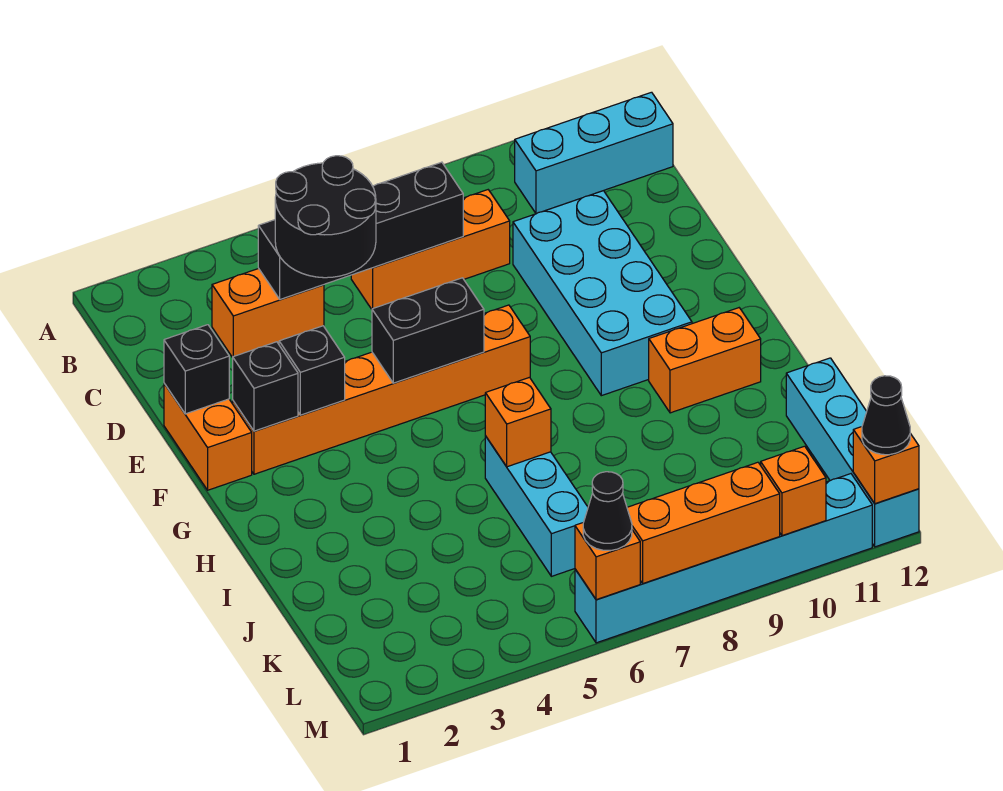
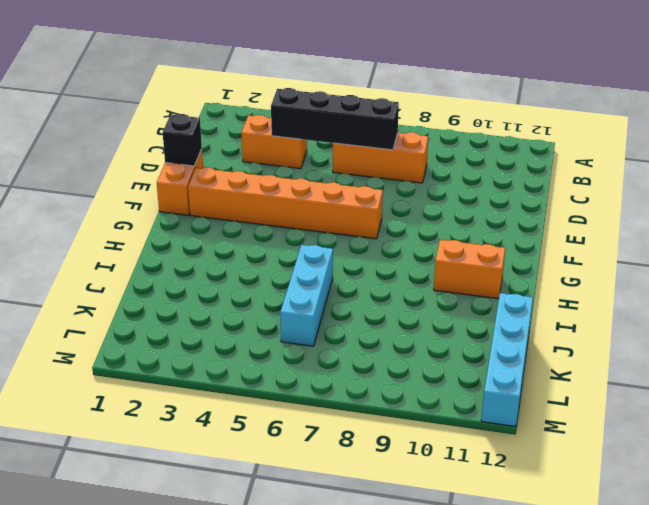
none -> cyan brick B10:B12 level 1
none -> cyan brick D9:G10 level 1
none -> cyan brick M6:M11 level 1

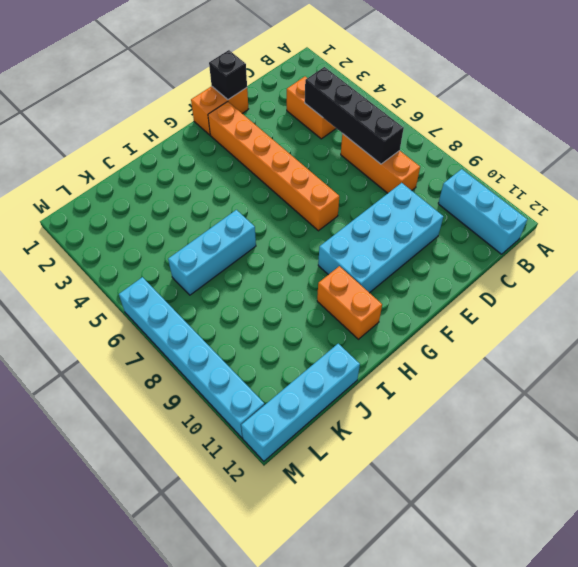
none -> black brick F2 level 2
none -> black brick F3 level 2
none -> black brick F5:F6 level 2

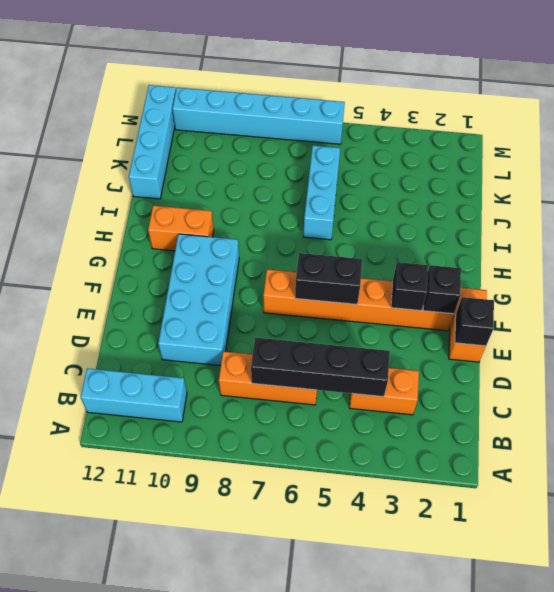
none -> orange brick I6 level 2
none -> orange brick M6 level 2
none -> orange brick M7:M9 level 2

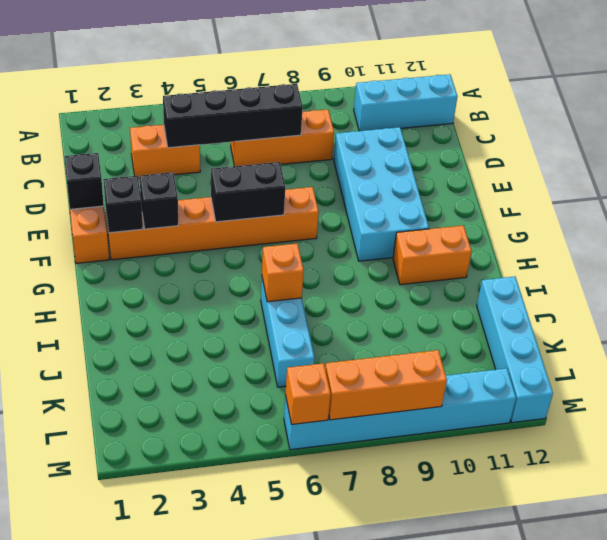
none -> orange brick M10 level 2
none -> orange brick M12 level 2
none -> black round brick C4:D5 level 3

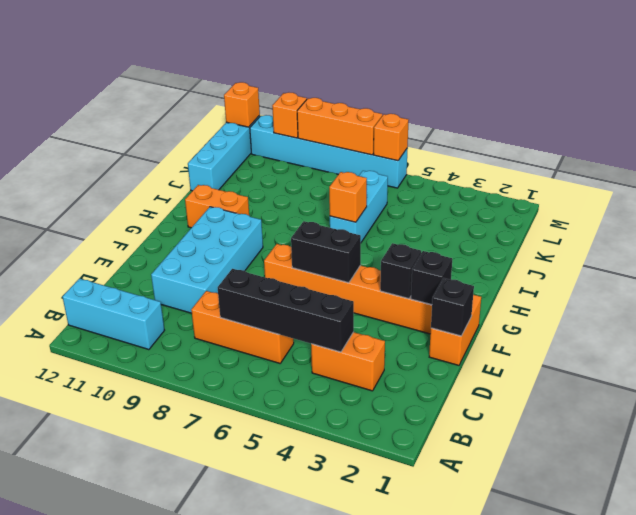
none -> black round brick C4:D5 level 3
none -> black cone M6 level 3
none -> black cone M12 level 3

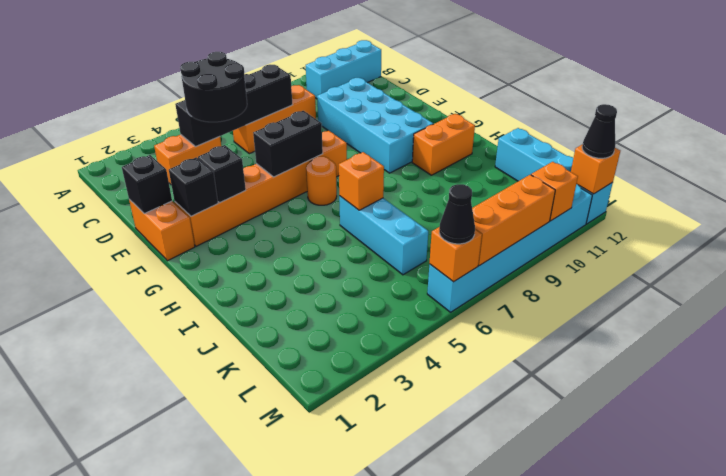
orange round brick G6 level 1 -> none

